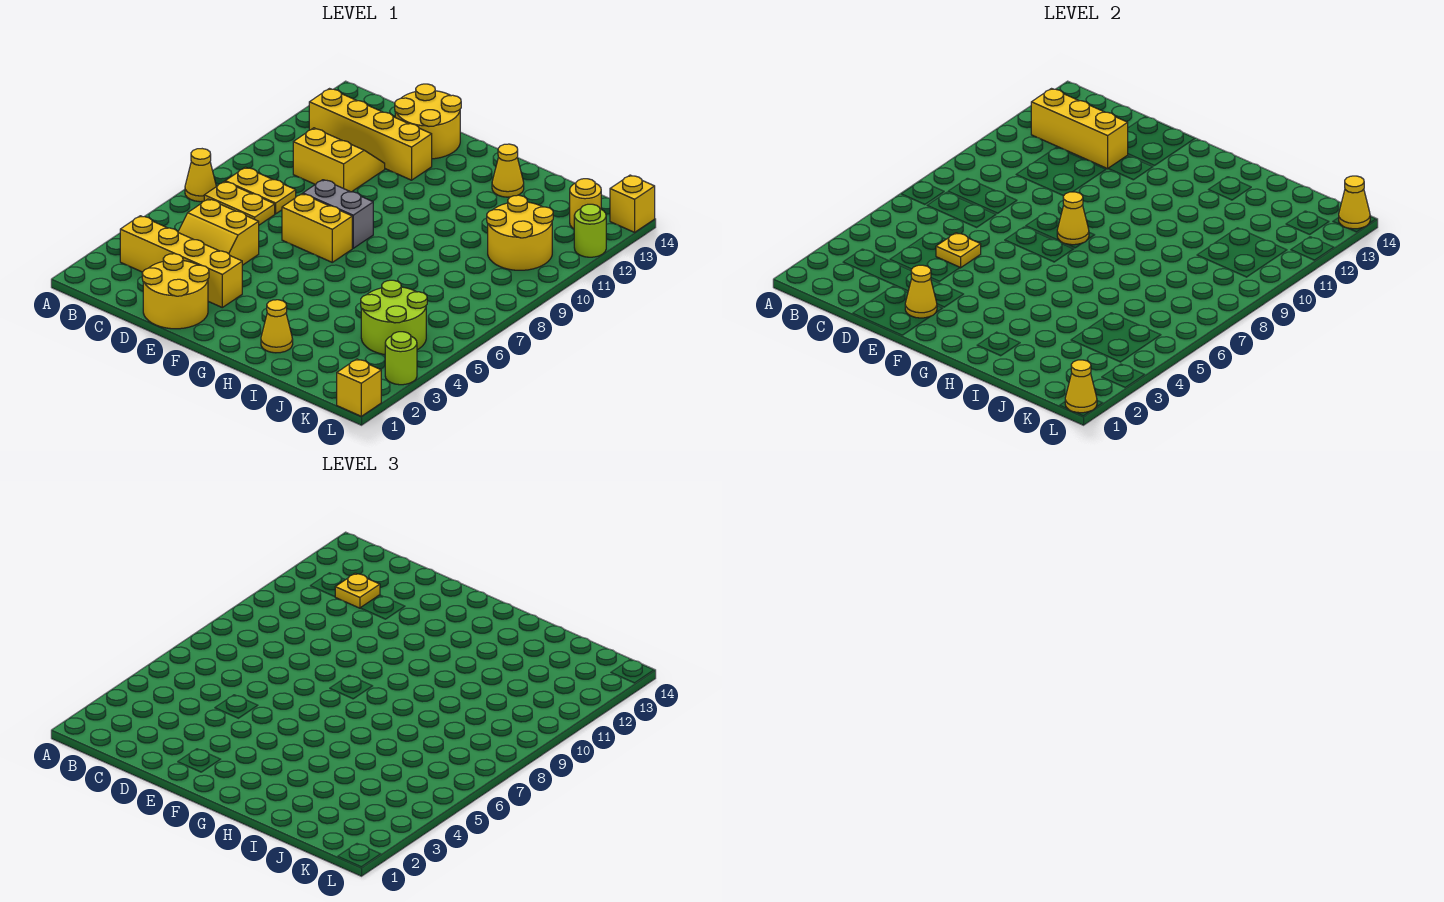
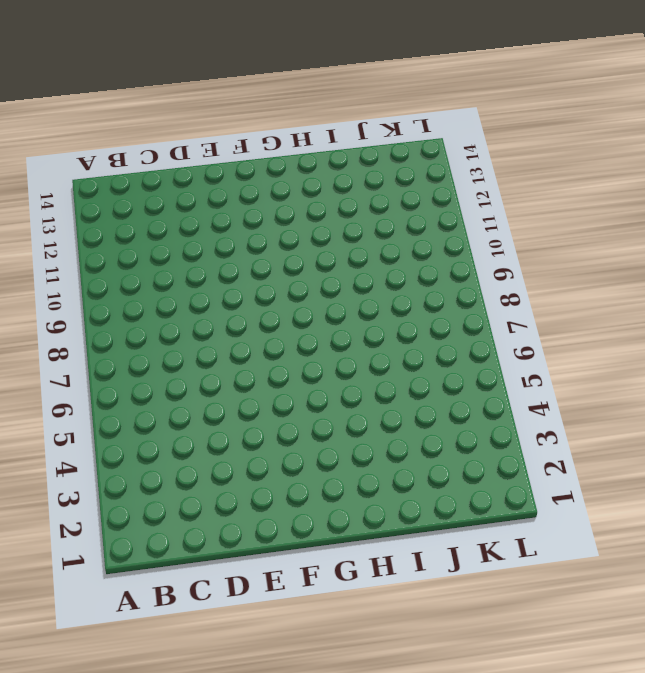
none -> yellow cone A7 level 1
none -> yellow brick B3:E3 level 1
none -> yellow plate B7:C7 level 1

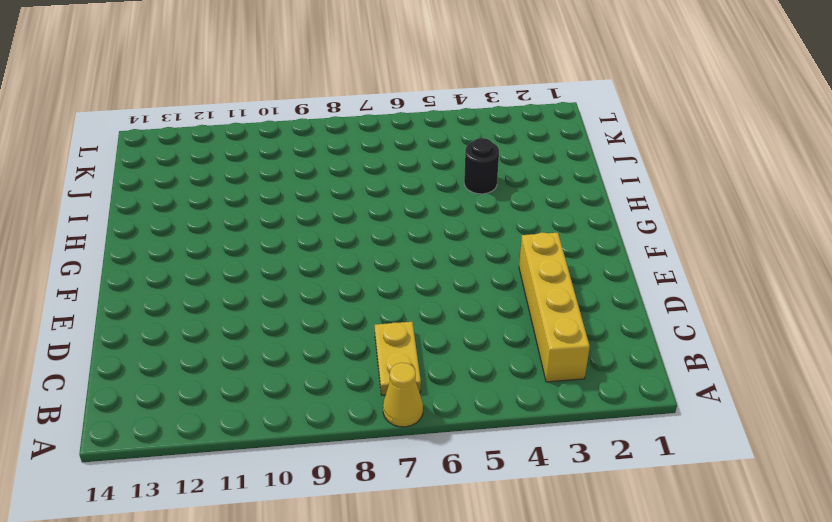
black round brick I4 level 1 -> none
none -> yellow plate B8:C8 level 1
none -> yellow brick B12:E12 level 1
none -> yellow slope C4:D5 level 1 top 5

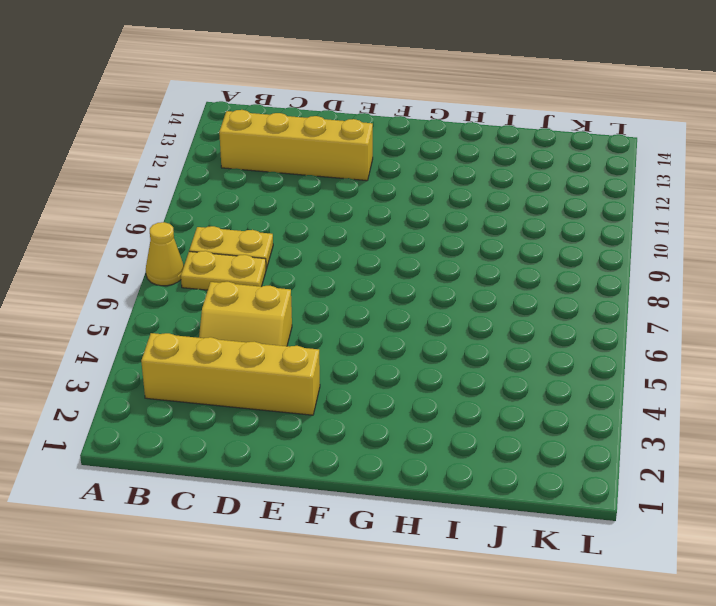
none -> yellow slope C10:D11 level 1 top 10
none -> yellow round brick D1:E2 level 1
none -> yellow round brick D13:E14 level 1

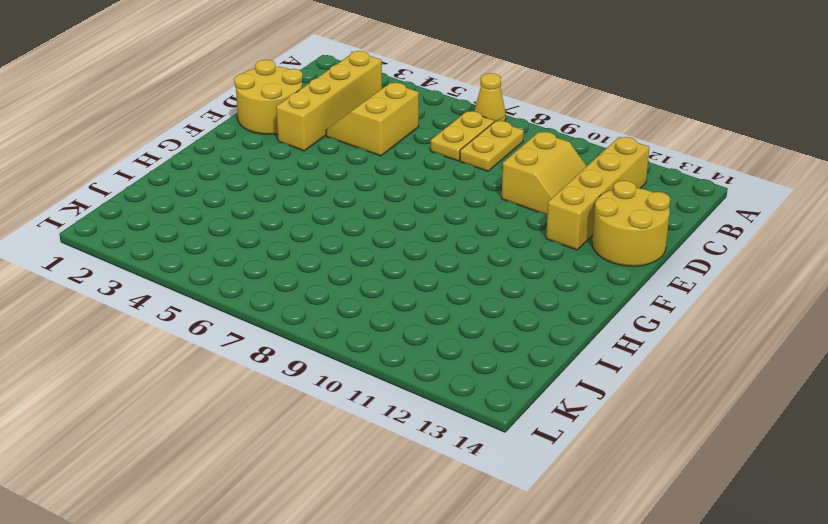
none -> yellow brick E7:F7 level 1
none -> grey brick E8:F8 level 1
none -> yellow cone H2 level 1

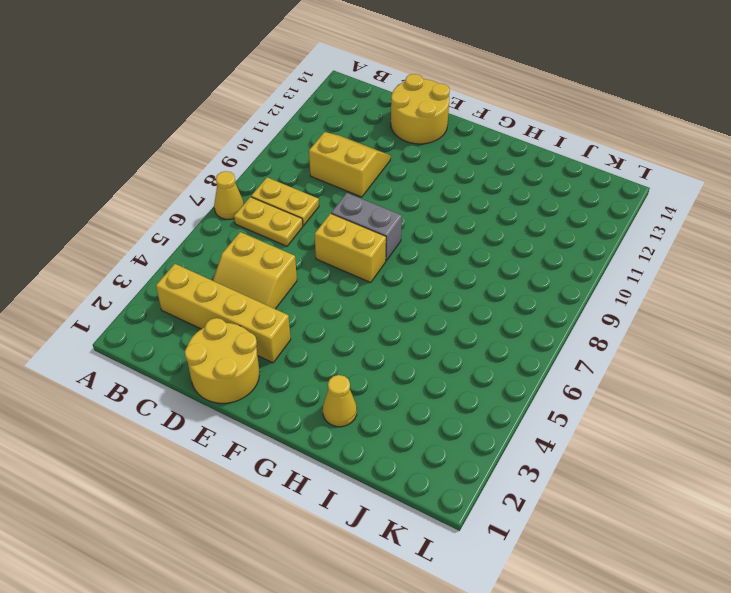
none -> yellow brick B12:E12 level 1
none -> yellow cone H13 level 1
none -> lime round brick J4:K5 level 1

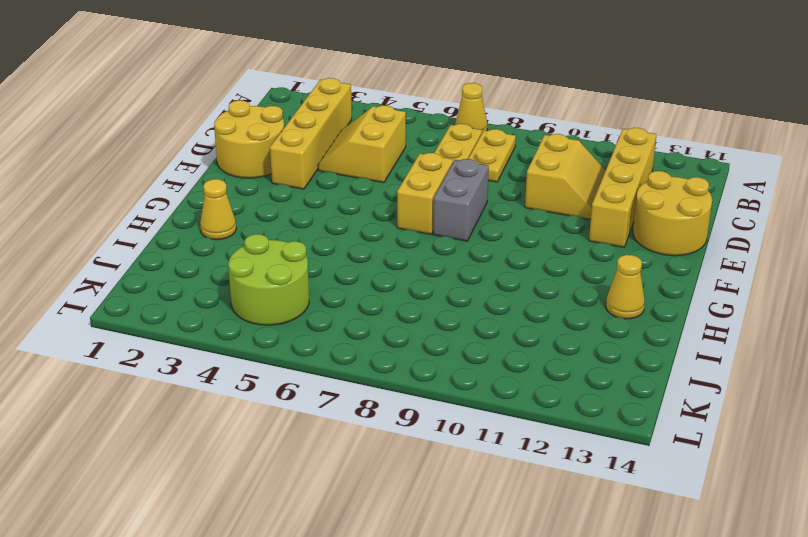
none -> yellow round brick J10:K11 level 1
none -> yellow round brick K13 level 1
none -> yellow brick L1 level 1

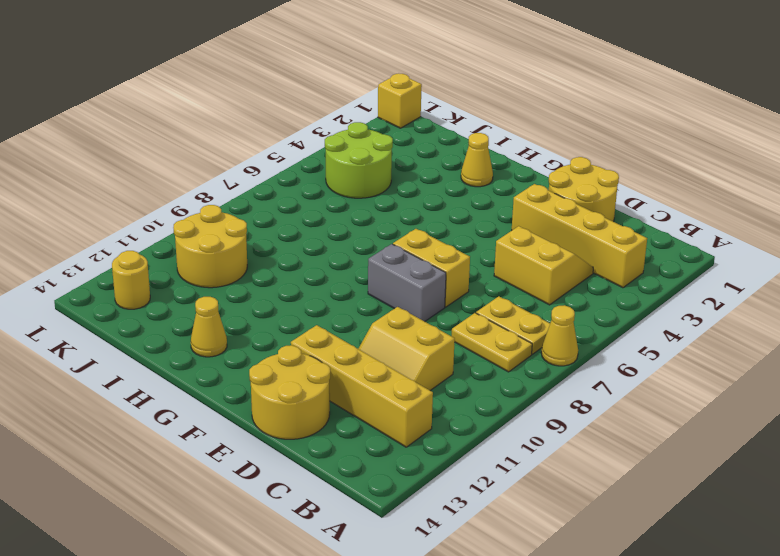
none -> lime round brick L3 level 1
none -> lime round brick L12 level 1
none -> yellow brick L14 level 1

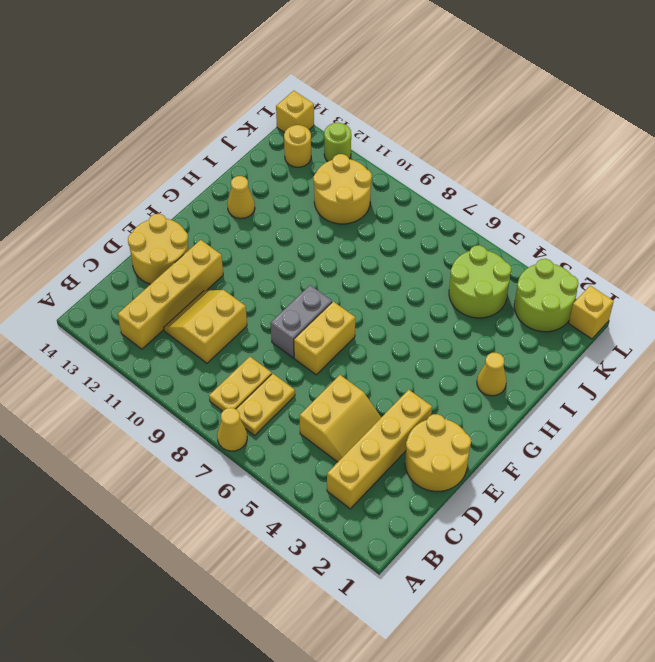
lime round brick K2:L3 level 1 -> lime round brick L3 level 1
none -> yellow brick B12:D12 level 2
none -> yellow plate D5 level 2
none -> yellow cone E2 level 2

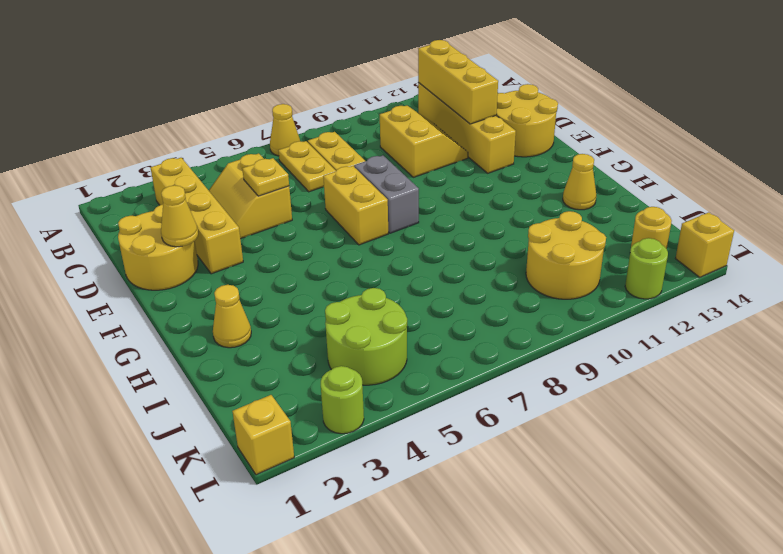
none -> yellow cone F8 level 2
none -> yellow cone L1 level 2
none -> yellow cone L14 level 2

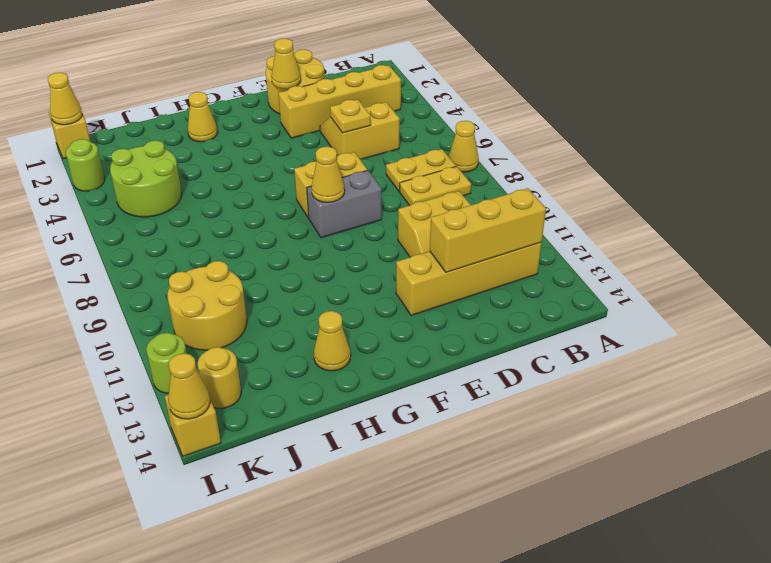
none -> yellow round brick D13:E14 level 1
none -> yellow plate C12 level 3

